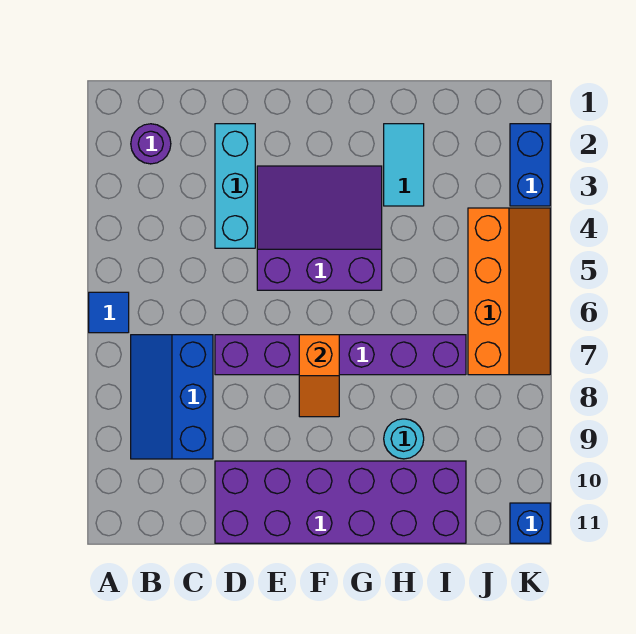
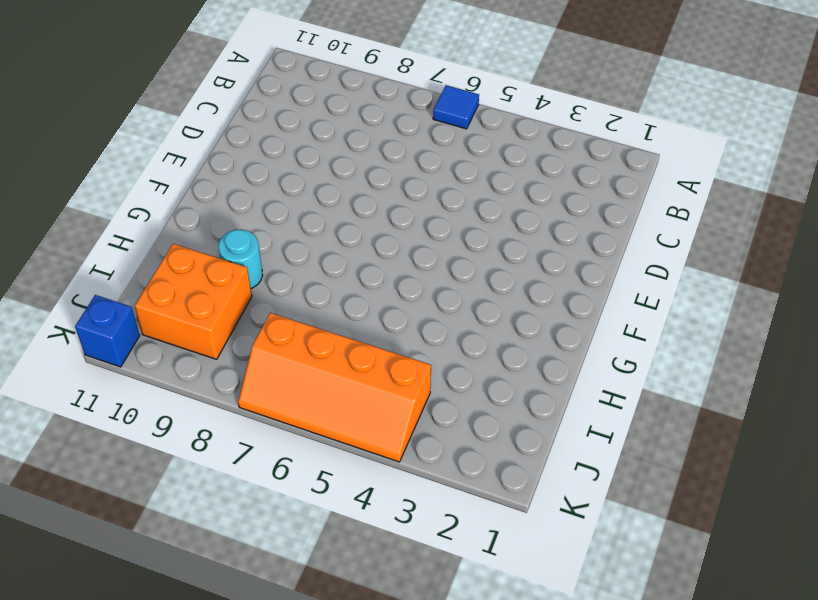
orange brick I9:J10 level 1 -> purple brick D10:I11 level 1
none -> purple round brick B2 level 1
none -> blue slope B7:C9 level 1 top C
none -> cyan brick D2:D4 level 1

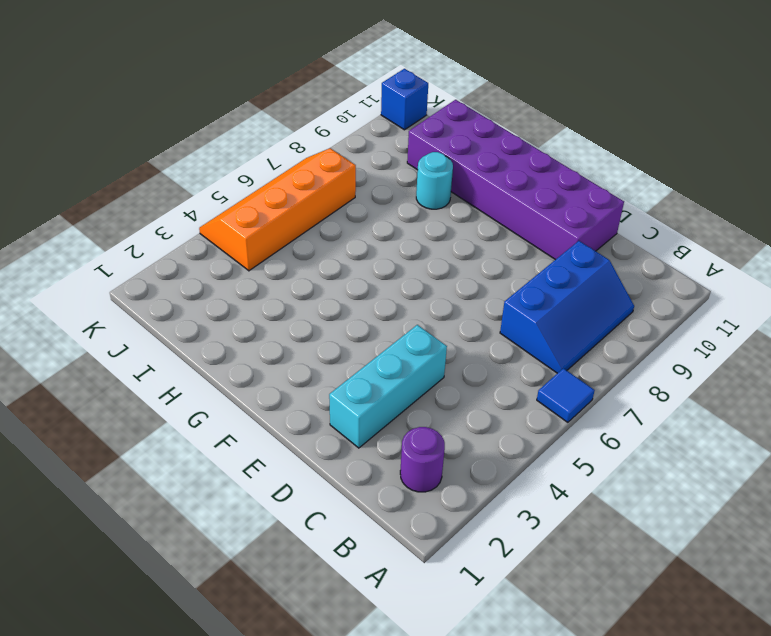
none -> purple brick D7:I7 level 1
none -> purple slope E3:G5 level 1 top 5
none -> cyan tile H2:H3 level 1

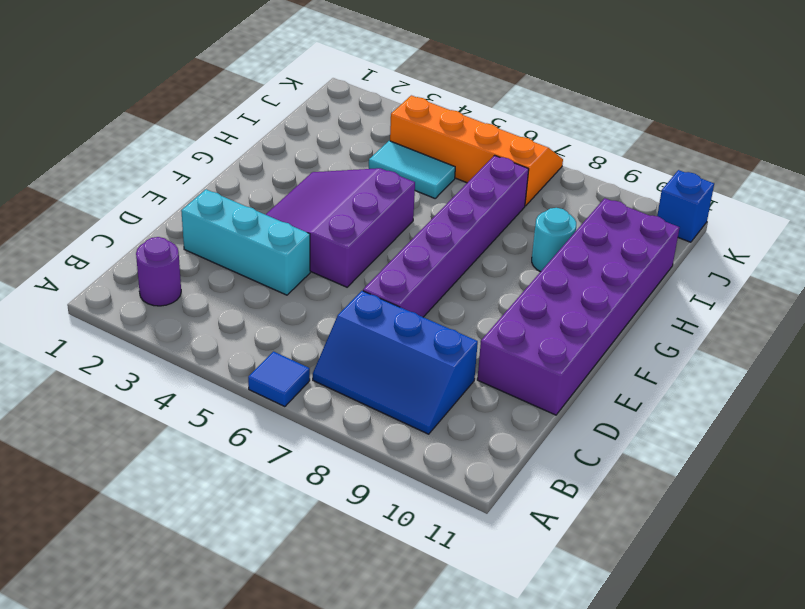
cyan tile I4:I5 level 1 -> cyan tile H2:H3 level 1
none -> blue brick K2:K3 level 1
none -> orange slope F7:F8 level 2 top 7

